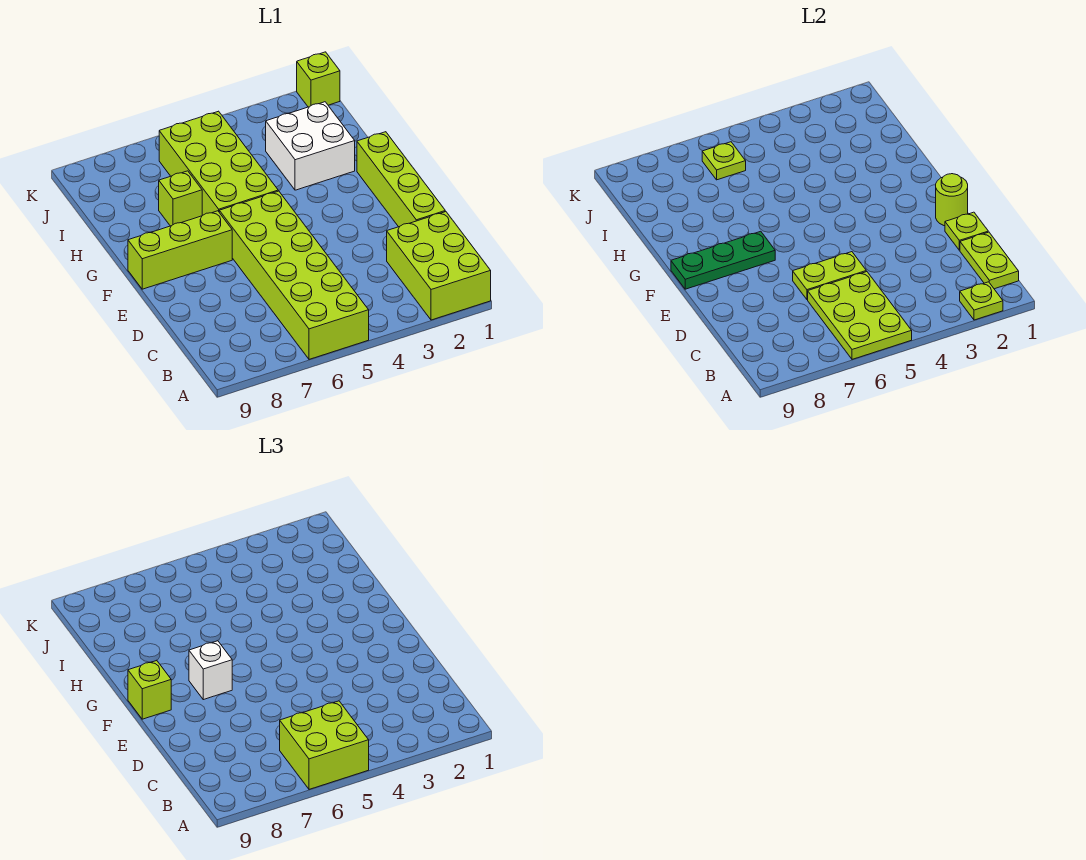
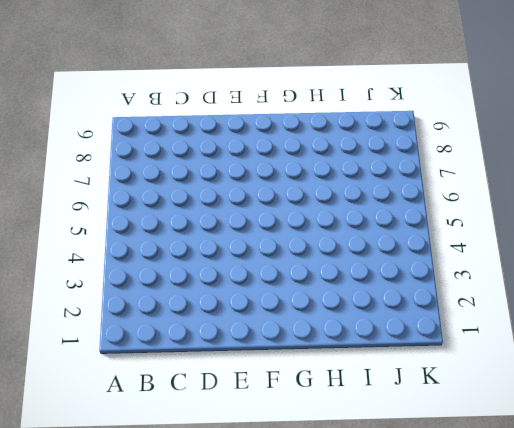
none -> lime brick A1:C2 level 1
none -> lime brick A5:F6 level 1
none -> lime brick D1:G1 level 1

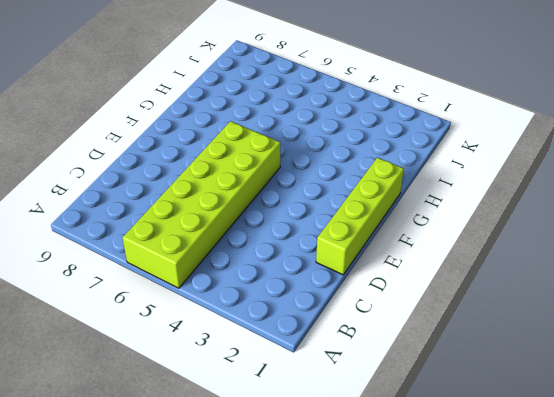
none -> lime brick A1:C2 level 1
none -> lime brick F7:F9 level 1
none -> lime brick G5:J6 level 1

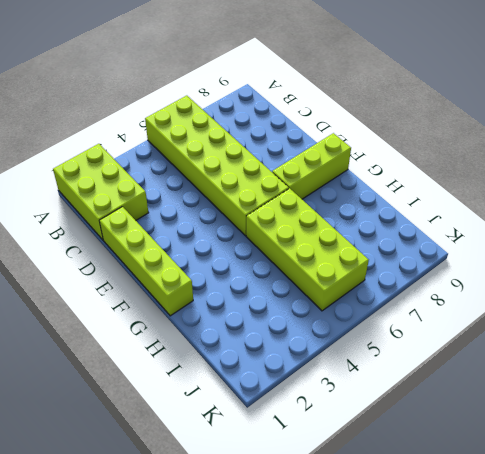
none -> white brick H2:I3 level 1
none -> lime brick H7 level 1
none -> lime brick K1 level 1

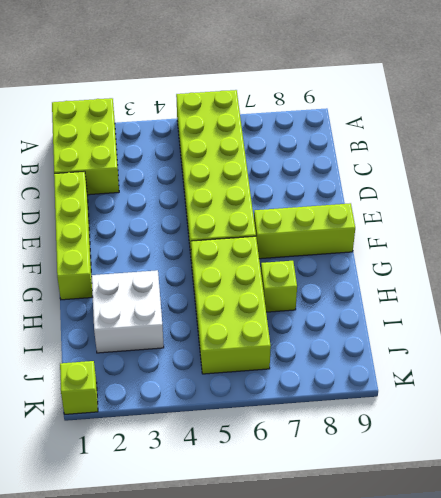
none -> lime plate A2 level 2
none -> lime plate A5:C6 level 2
none -> lime plate B1:C1 level 2

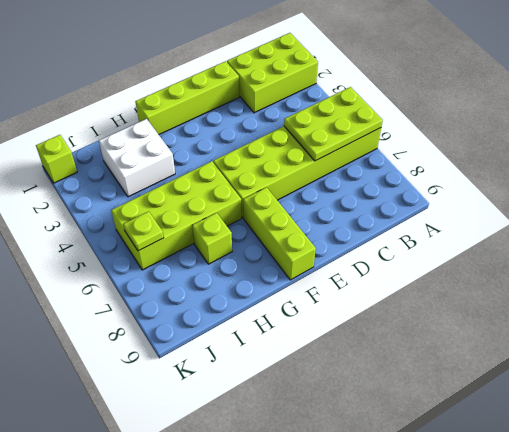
none -> lime plate A2 level 2
none -> lime plate B1:C1 level 2
none -> lime plate D1 level 2

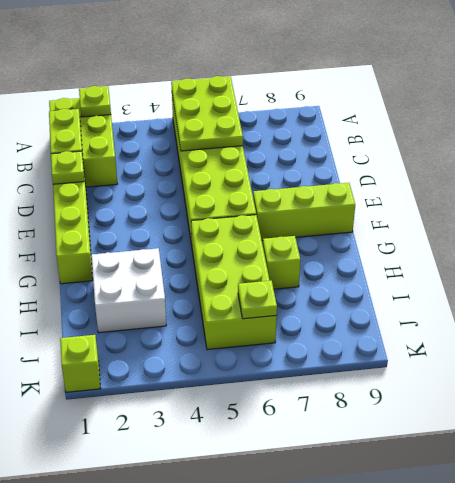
none -> lime plate D5:D6 level 2
none -> lime round brick E1 level 2
none -> green plate F7:F9 level 2

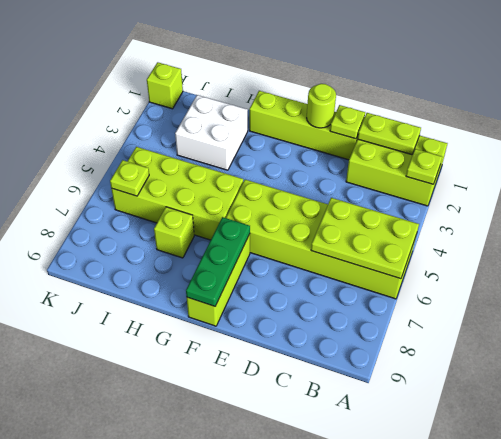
none -> lime plate D5:D6 level 2
none -> lime brick A5:B6 level 3
none -> white brick F7 level 3

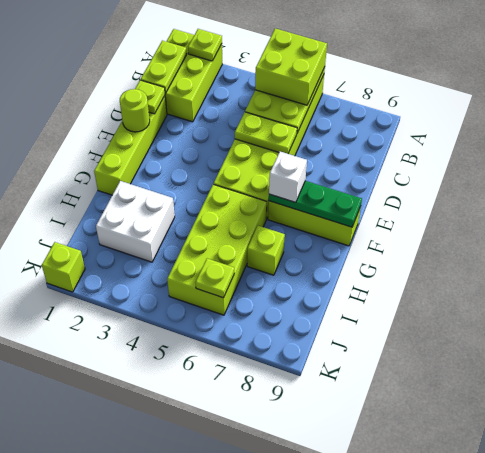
none -> lime brick F9 level 3

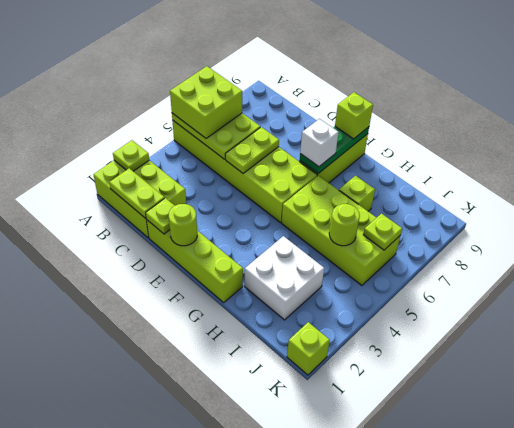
lime round brick I5 level 2 -> none

